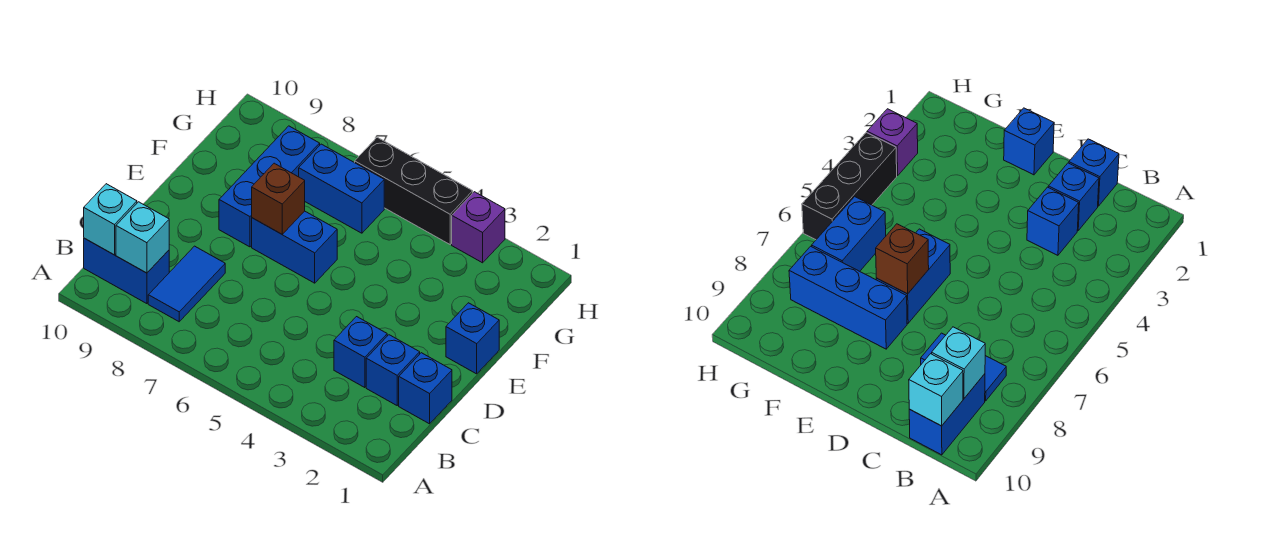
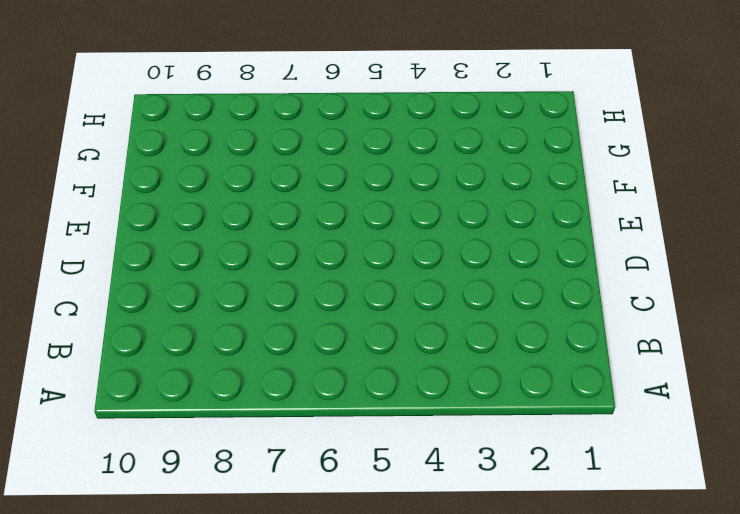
none -> blue tile B8:C8 level 1
none -> blue brick B9:B10 level 1
none -> blue brick C1 level 1

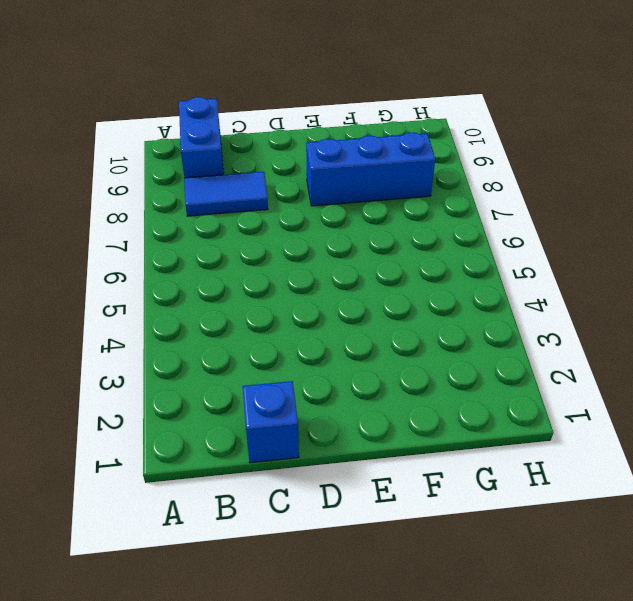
none -> blue brick C2 level 1
none -> blue brick C3 level 1
none -> blue brick E1 level 1

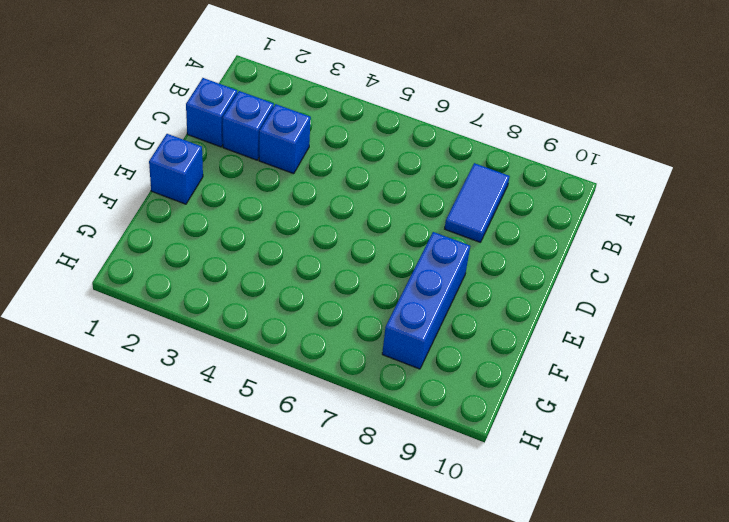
none -> blue brick B9:B10 level 1
none -> blue brick E6:E7 level 1
none -> blue brick G6:G7 level 1

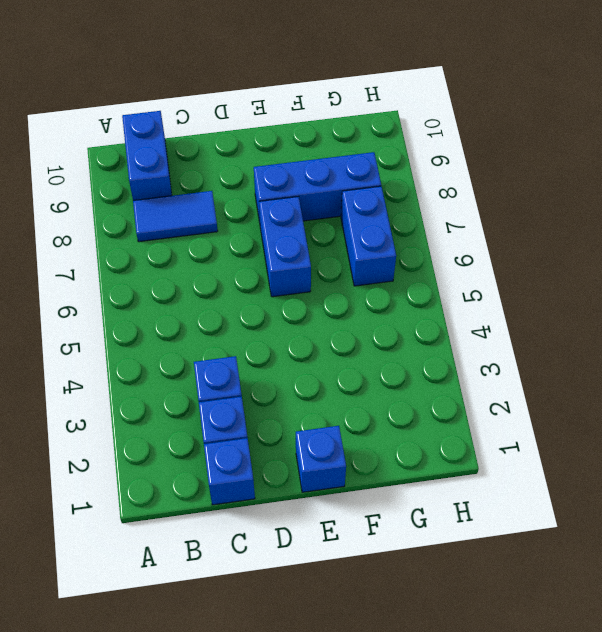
none -> purple brick H3 level 1
none -> black brick H4:H6 level 1
none -> cyan brick B9 level 2

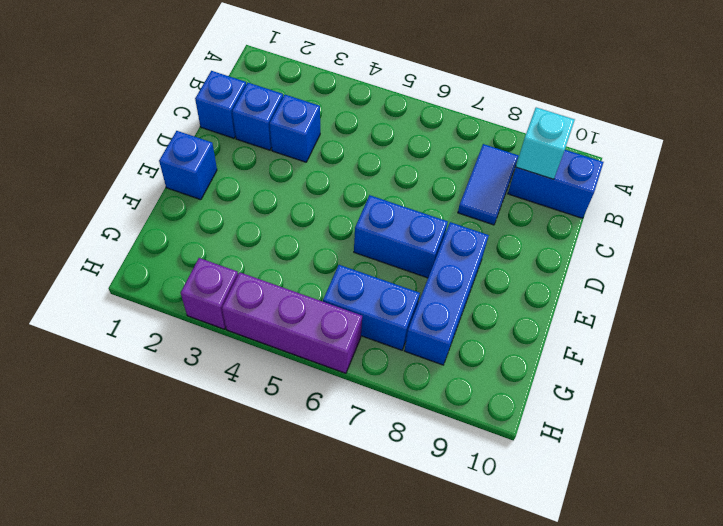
purple brick H4:H6 level 1 -> black brick H4:H6 level 1
none -> cyan brick B10 level 2
none -> brown brick E7 level 2

